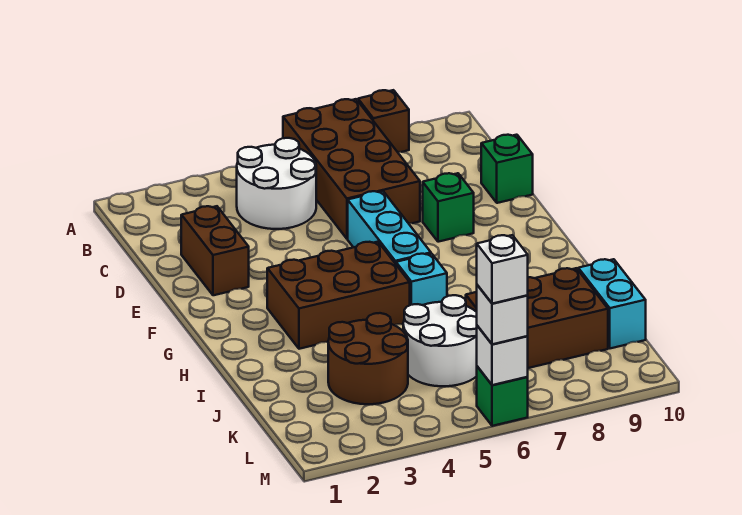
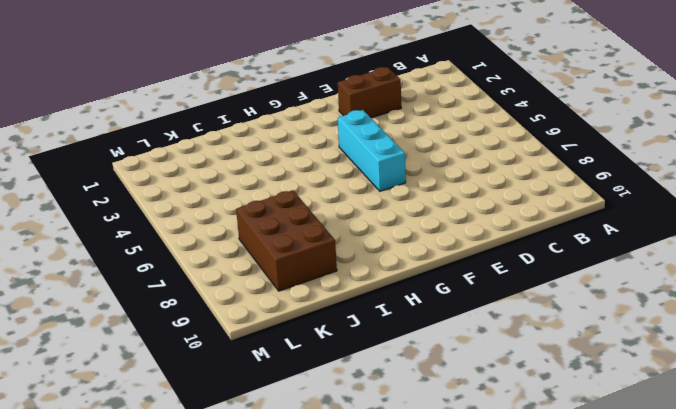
cyan brick F4:F6 level 1 -> cyan brick E6:G6 level 1
none -> brown brick A6:D7 level 1
none -> brown brick A8 level 1
none -> white round brick B4:C5 level 1

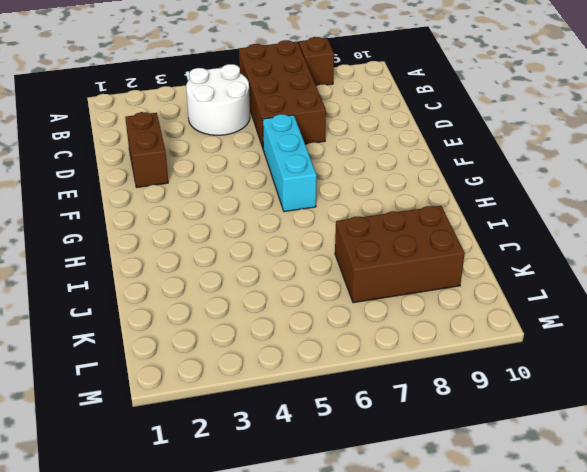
none -> green brick D10 level 1
none -> green brick E8 level 1
none -> brown brick G3:H5 level 1

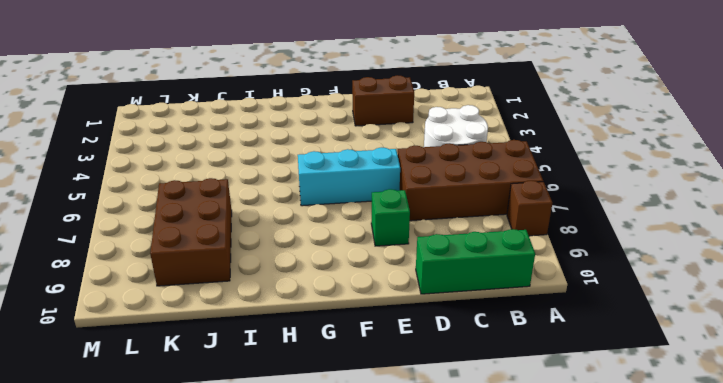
green brick B10:D10 level 1 -> green brick D10 level 1
none -> brown brick G3:H5 level 1
none -> cyan brick H6 level 1
none -> brown round brick J3:K4 level 1

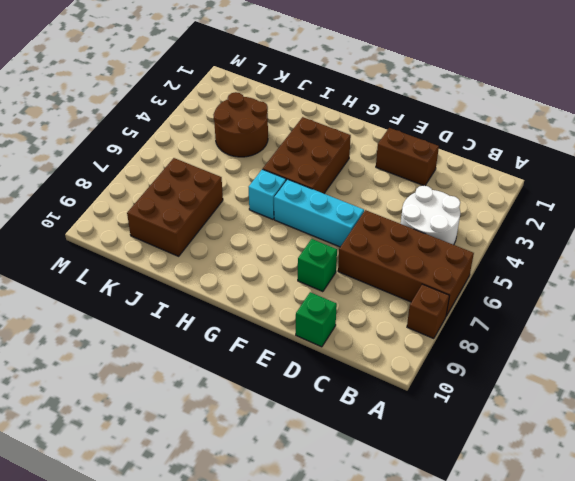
none -> white round brick J5:K6 level 1
none -> cyan brick J10:K10 level 1
none -> green brick M6 level 1

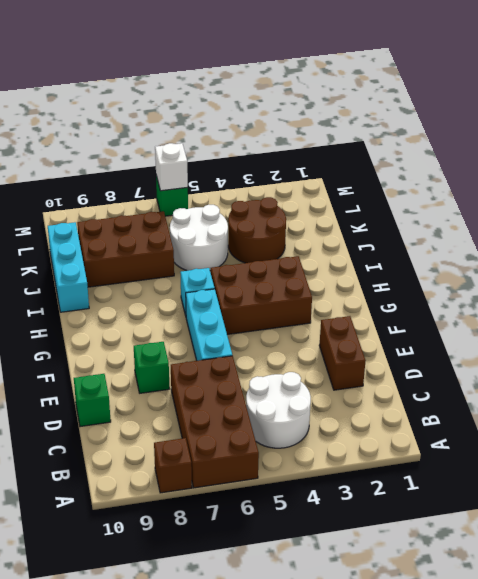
cyan brick I10:K10 level 1 -> cyan brick J10:K10 level 1
none -> white brick M6 level 3
none -> white brick M6 level 4

